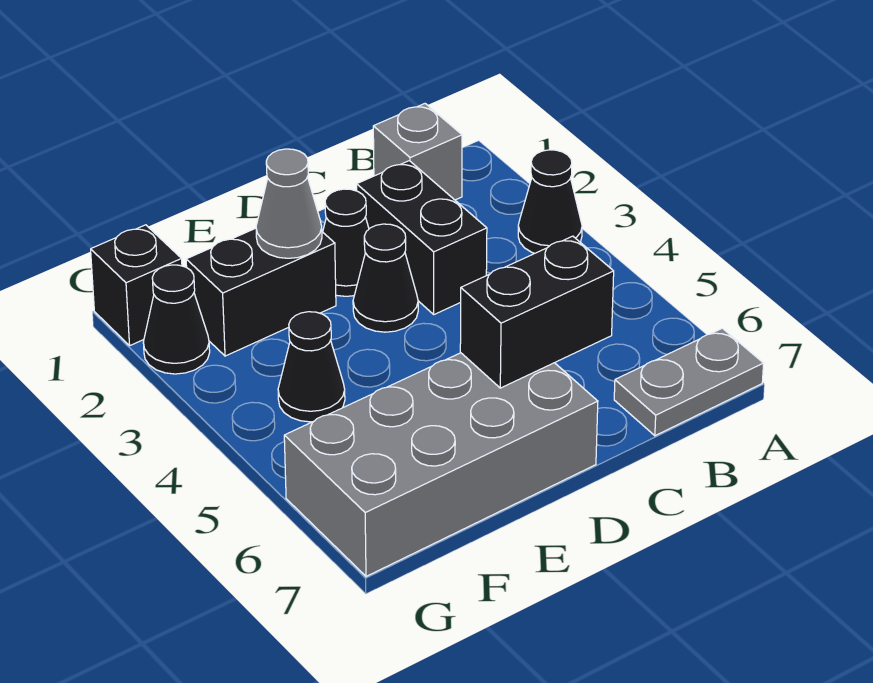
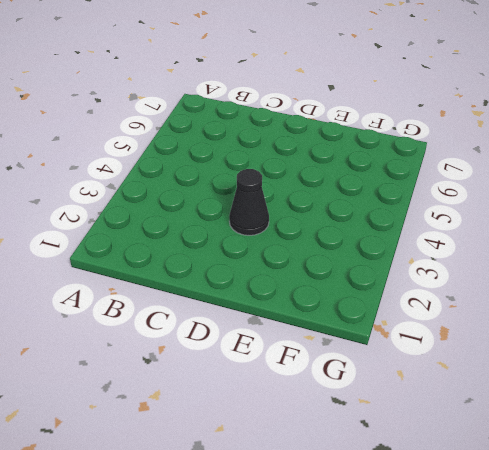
none -> black cone A3 level 1
none -> grey plate A7:B7 level 1
none -> grey brick B1 level 1

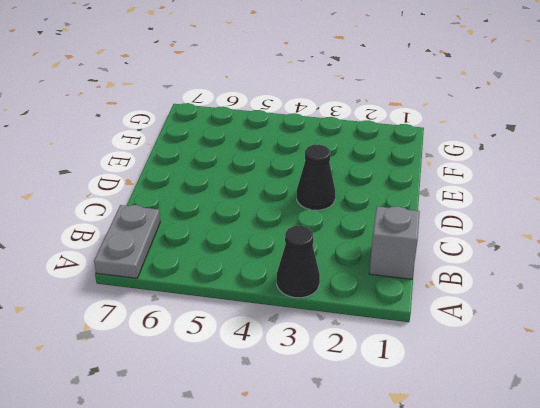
none -> black brick C2:C3 level 1
none -> black cone D2 level 1
none -> grey brick D6:G7 level 1

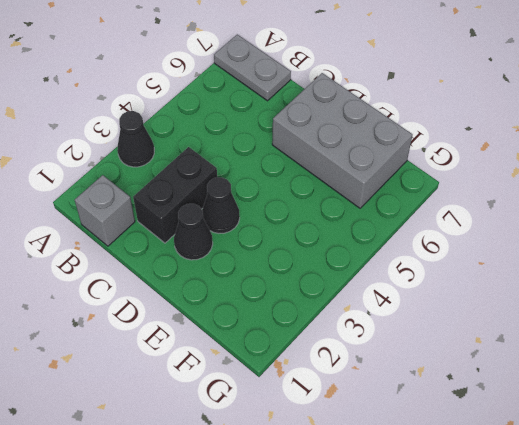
grey brick D6:F7 level 1 -> grey brick D6:G7 level 1
none -> black brick E2:F2 level 1
none -> black cone F4 level 1
none -> black brick G1 level 1

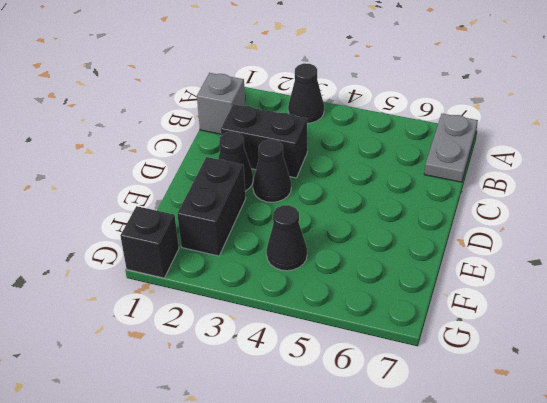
none -> grey brick D6:G7 level 1
none -> black cone G2 level 1
none -> black brick C6:D6 level 2

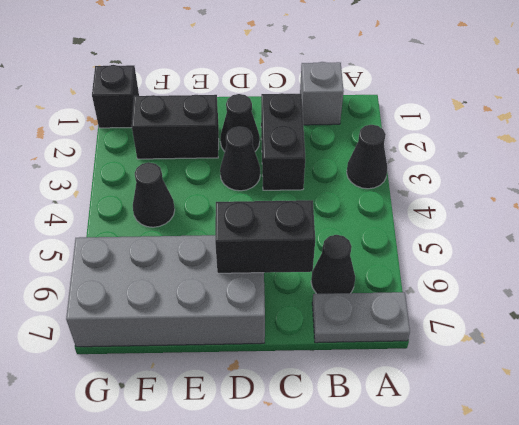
black cone B6 level 1 -> black cone G2 level 1
none -> grey cone E2 level 2

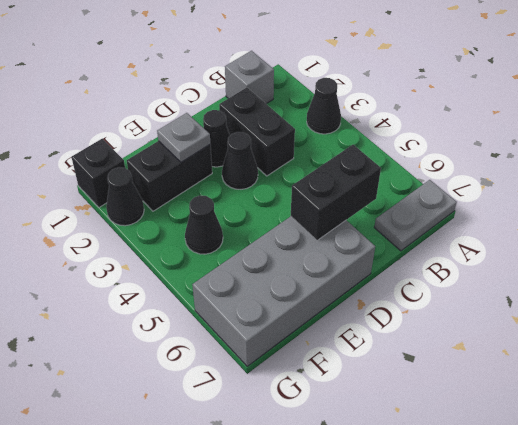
grey plate E2 level 2 -> grey cone E2 level 2

